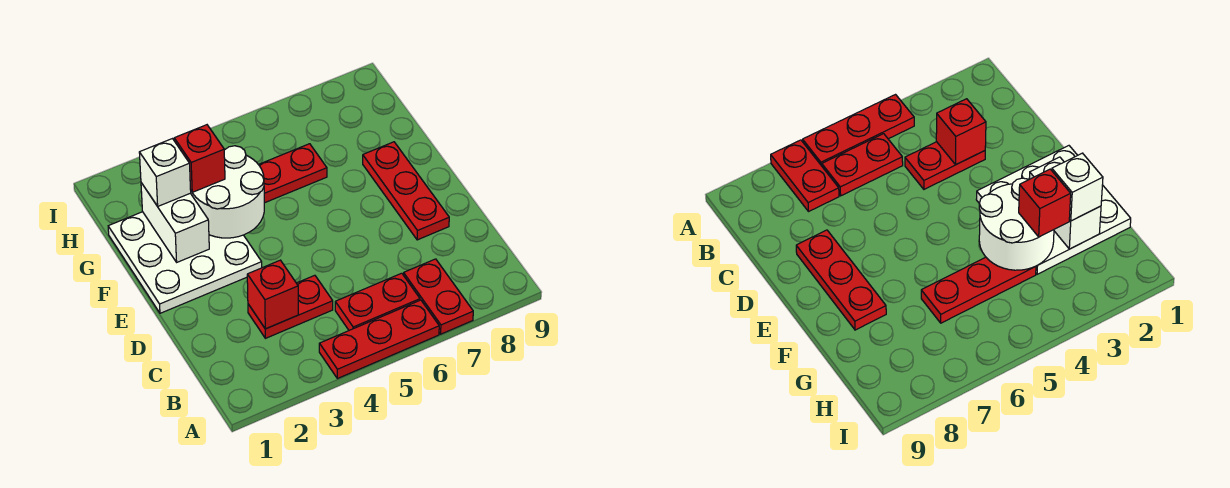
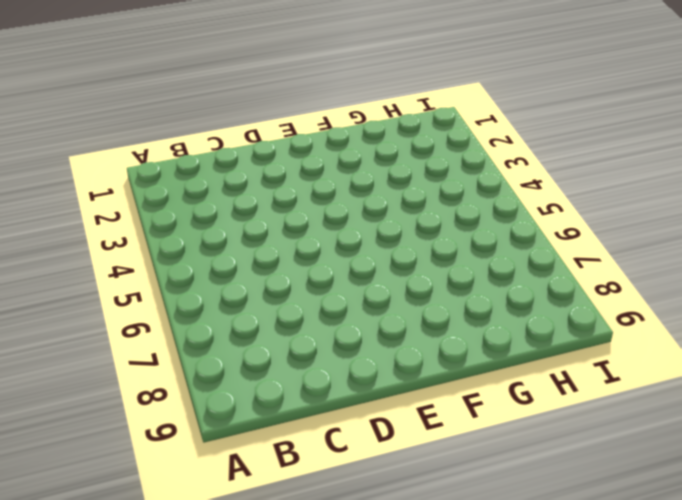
none -> red plate A4:A6 level 1
none -> red plate A7:B7 level 1
none -> red plate B5:B6 level 1

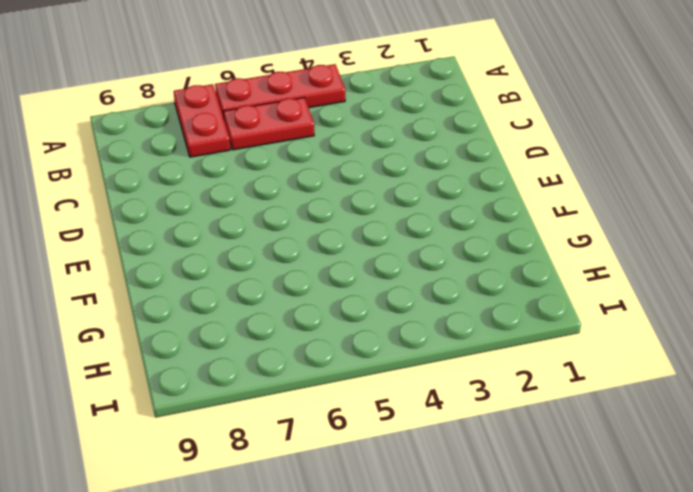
none -> red plate C3:C4 level 1
none -> red plate D8:F8 level 1
none -> white plate E1:G3 level 1

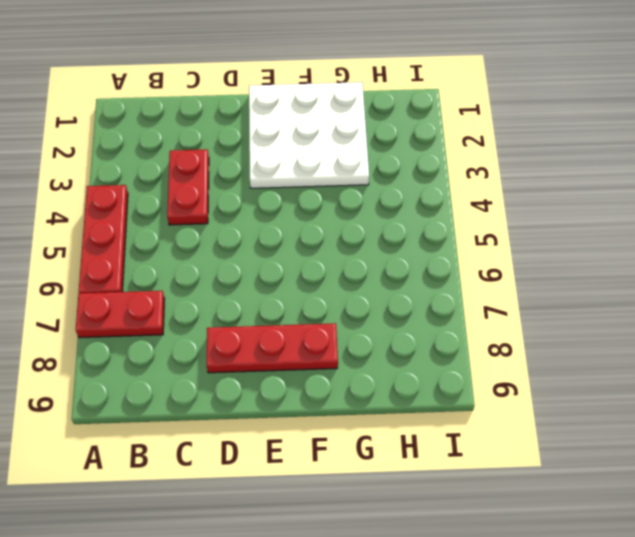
none -> red plate B5:B6 level 1
none -> red plate G4:G6 level 1
none -> red brick C3 level 2

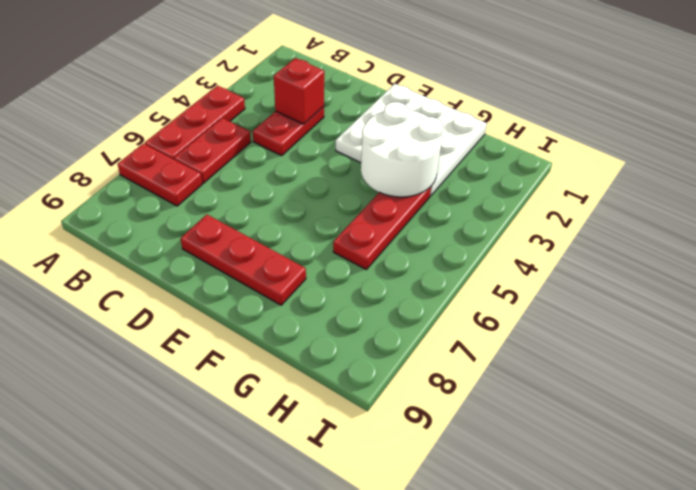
none -> white brick F2:G2 level 2
none -> white brick G2 level 3
none -> red brick G3 level 3

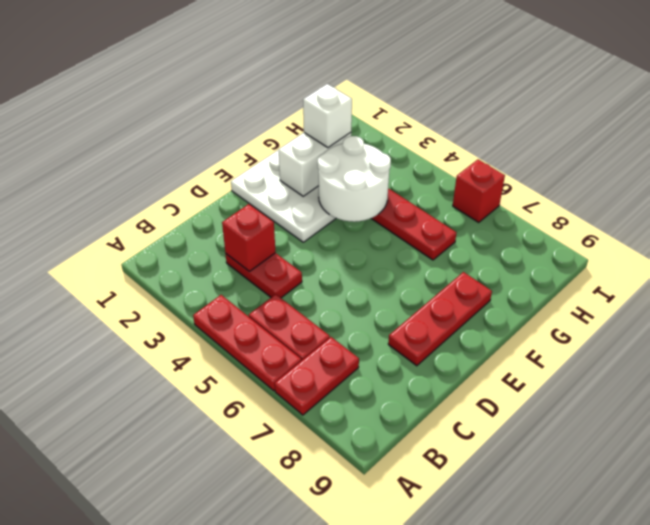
red brick I6 level 1 -> red brick G3 level 3

